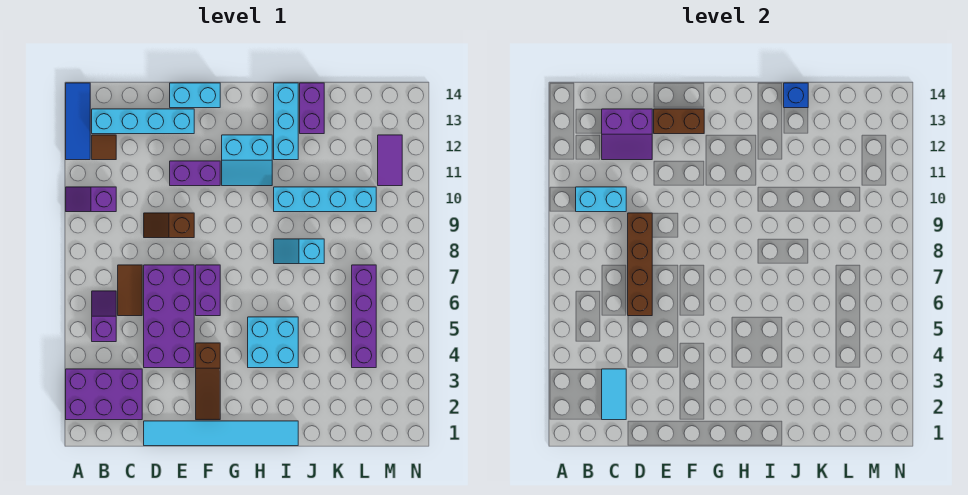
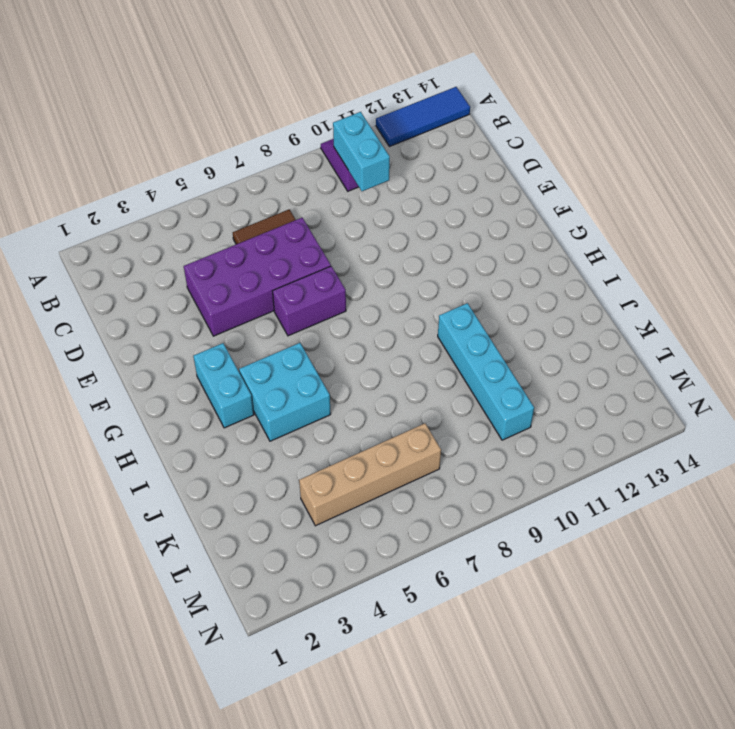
cyan brick G3:H3 level 1 -> cyan brick E14:F14 level 1
tan brick L4:L7 level 1 -> purple brick L4:L7 level 1
none -> purple brick A2:C3 level 1
none -> purple slope B5:B6 level 1 top 5
none -> brown tile B12 level 1

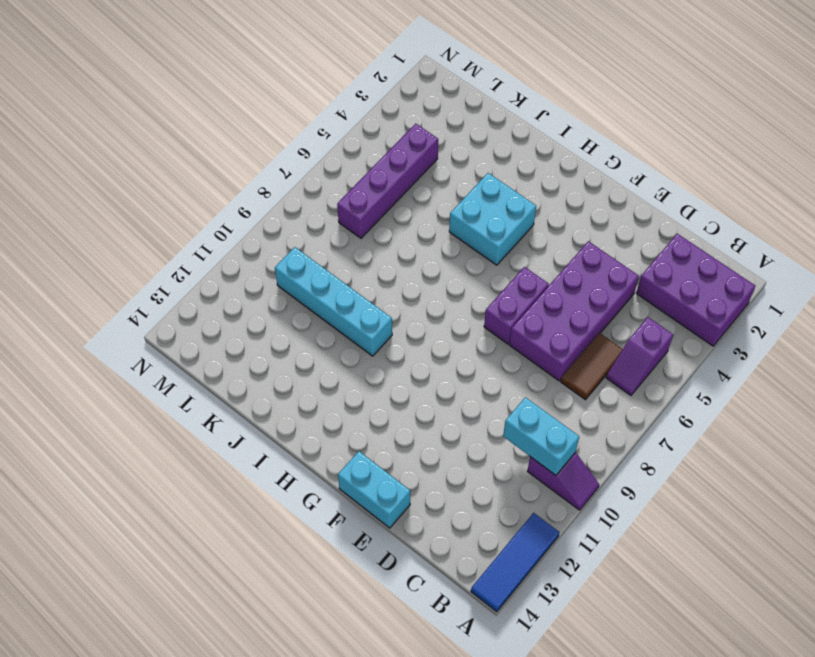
none -> brown tile B12 level 1
none -> cyan brick B13:E13 level 1
none -> cyan tile D1:I1 level 1

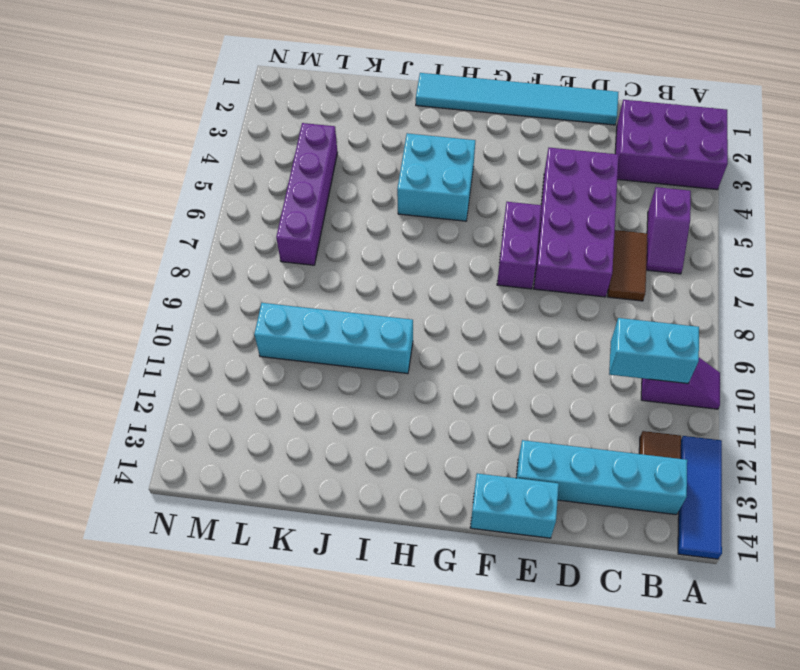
none -> brown slope D9:E9 level 1 top E
none -> purple brick E11:F11 level 1
none -> brown slope F2:F4 level 1 top 4

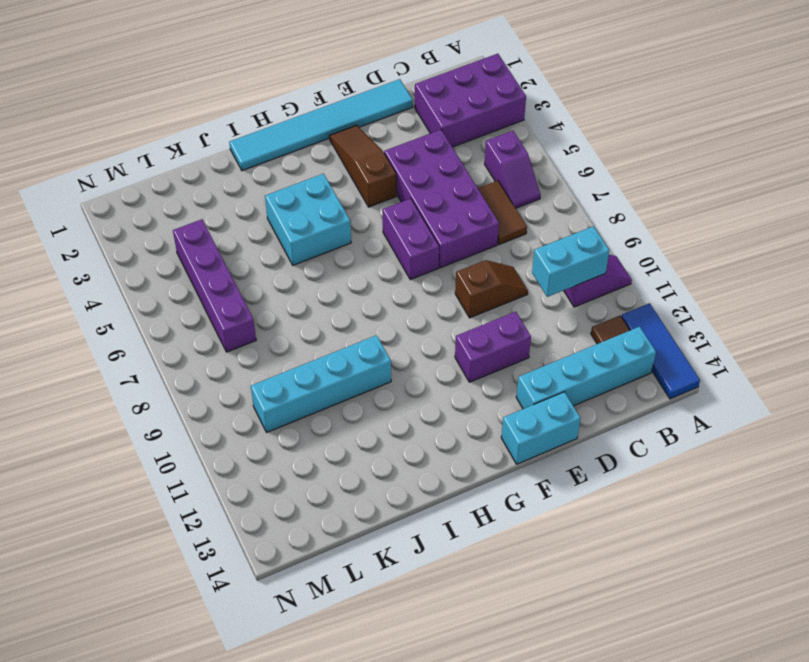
none -> cyan slope G11:H12 level 1 top 12
none -> cyan slope I8:J8 level 1 top J
none -> cyan brick I12:I14 level 1

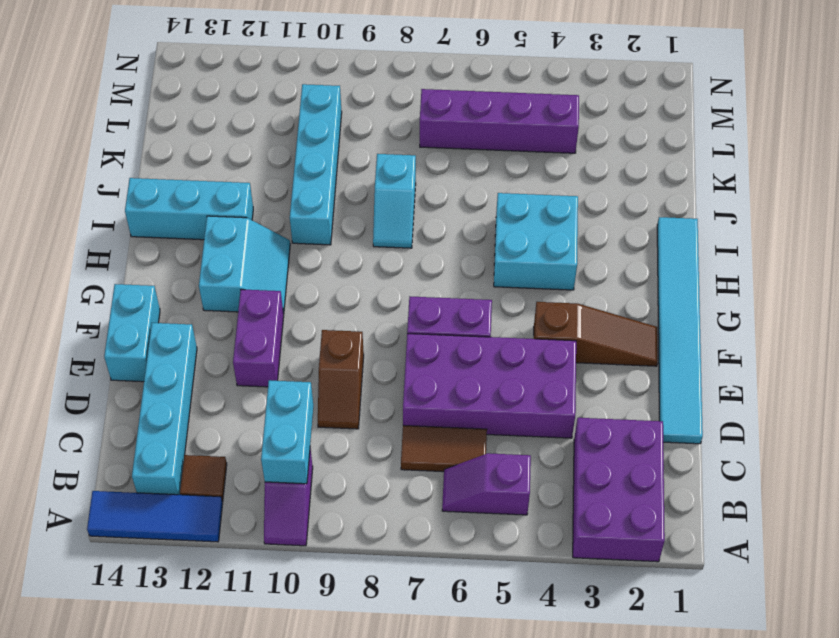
none -> purple brick J13:J14 level 1
none -> purple tile M11:M12 level 1
none -> cyan tile C2:C3 level 2

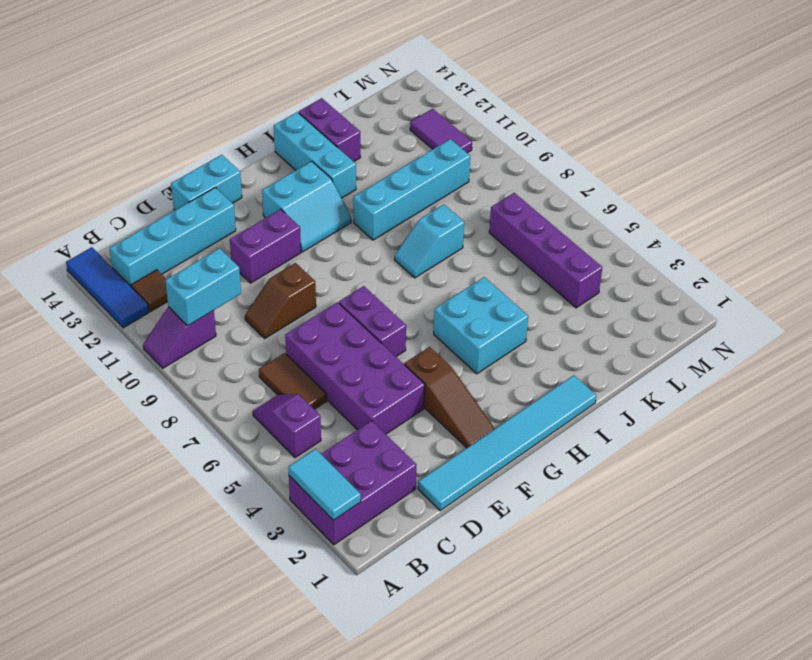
cyan tile A2:A3 level 2 -> cyan tile C2:C3 level 2
none -> purple slope C12:D13 level 2 top 13
none -> brown brick D6:D9 level 2
none -> brown brick E13:F13 level 2

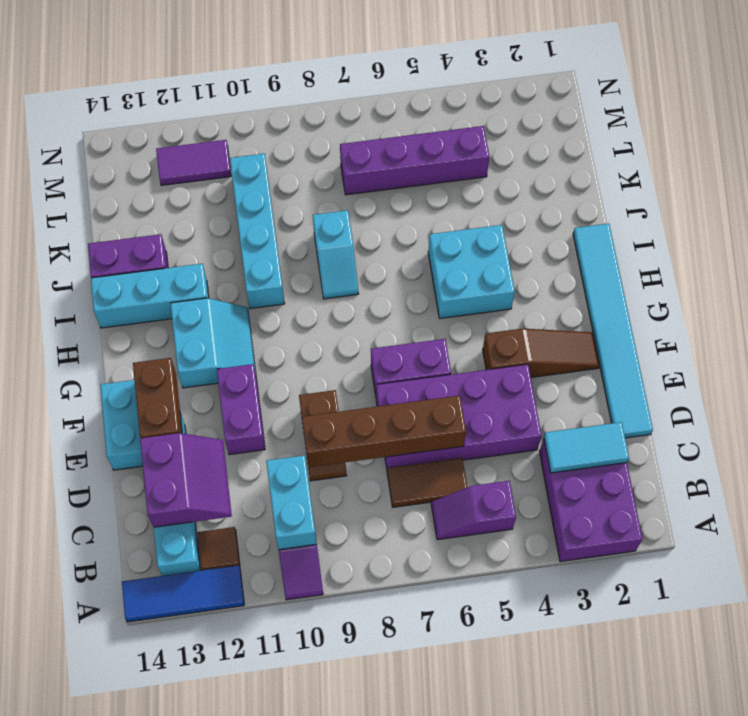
none -> blue brick J14 level 2

